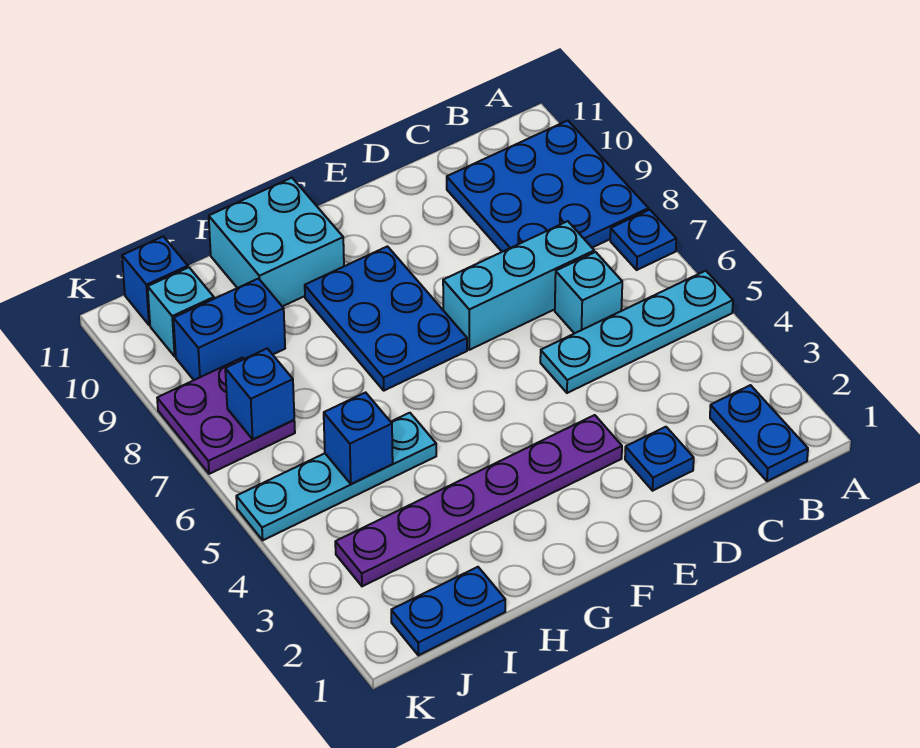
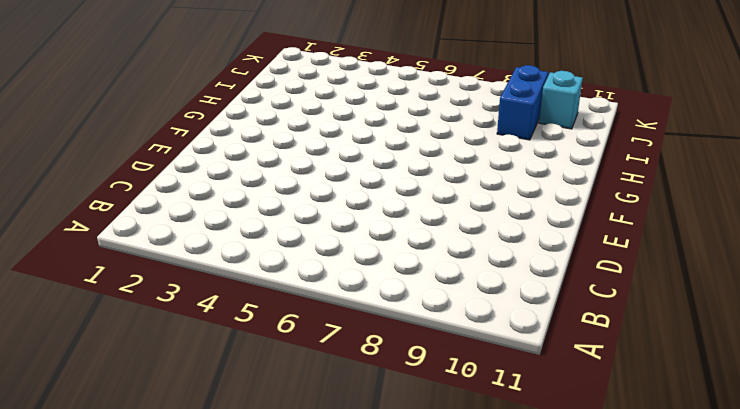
none -> cyan plate A5:D5 level 1
none -> blue plate A7 level 1
none -> blue plate A8:C10 level 1

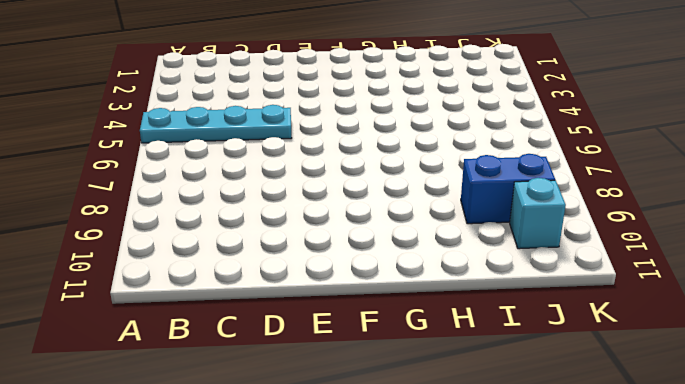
none -> blue plate A7 level 1
none -> blue plate A8:C10 level 1
none -> blue plate B1:B2 level 1

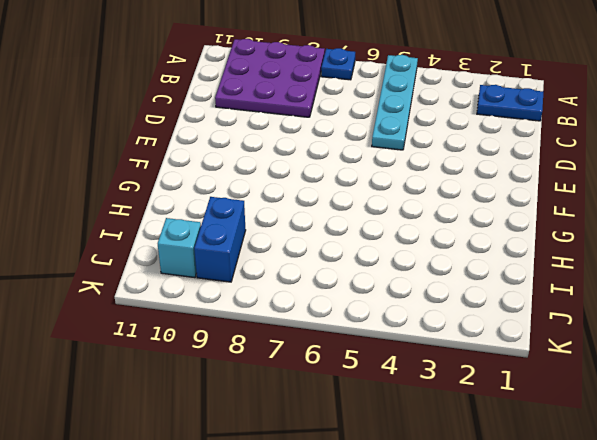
purple plate A8:C10 level 1 -> blue plate A8:C10 level 1
none -> cyan brick C6 level 1
none -> cyan brick C7:E7 level 1
none -> blue plate D2 level 1

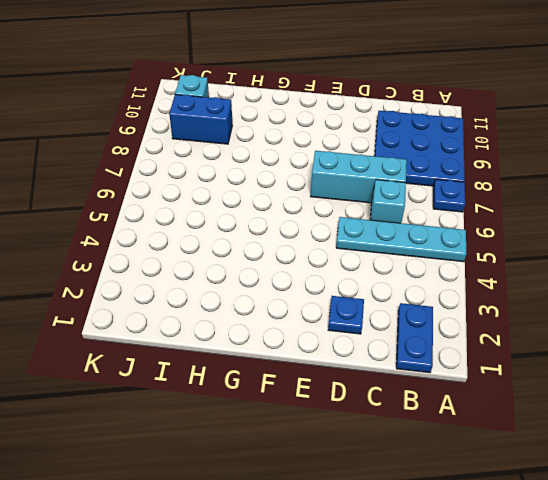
none -> purple plate E3:J3 level 1
none -> blue plate F7:G9 level 1
none -> cyan brick G10:H11 level 1

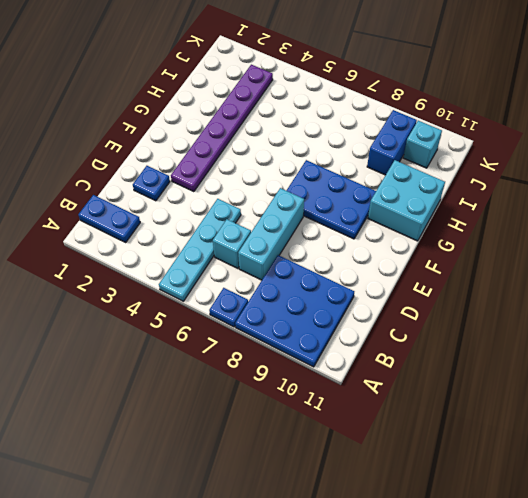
none -> cyan plate H5:K5 level 1
none -> blue plate I1:J1 level 1
none -> purple plate J7:K8 level 1

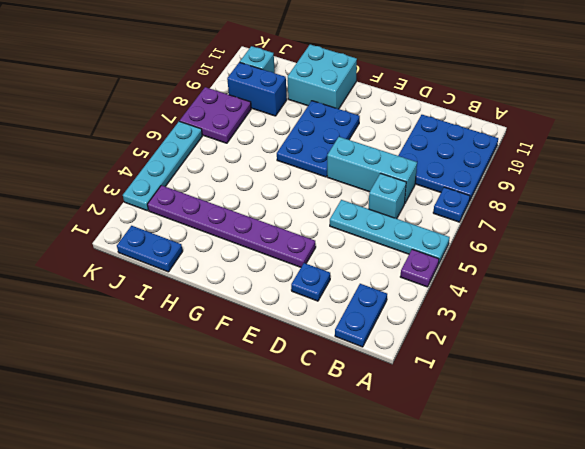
purple plate A4 level 1 -> none
cyan plate K3:K6 level 1 -> cyan plate H5:K5 level 1
none -> blue brick J11 level 1
none -> blue brick I5 level 2
none -> blue brick J7 level 2

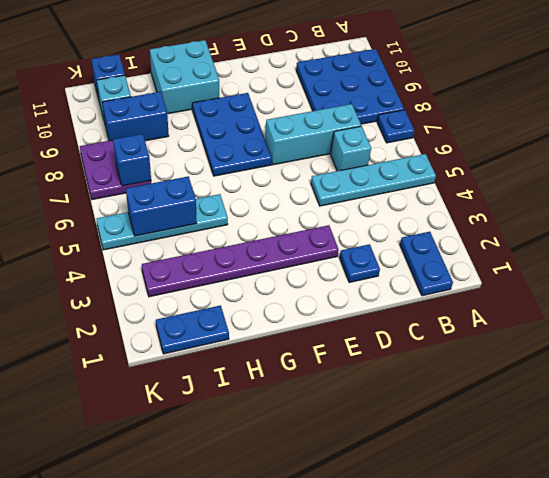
blue brick I5:J5 level 2 -> blue brick I5 level 2

